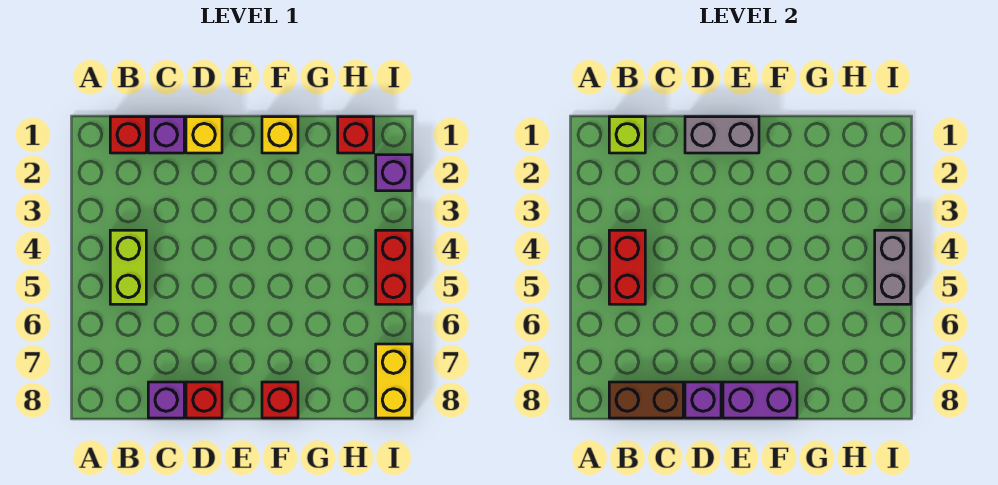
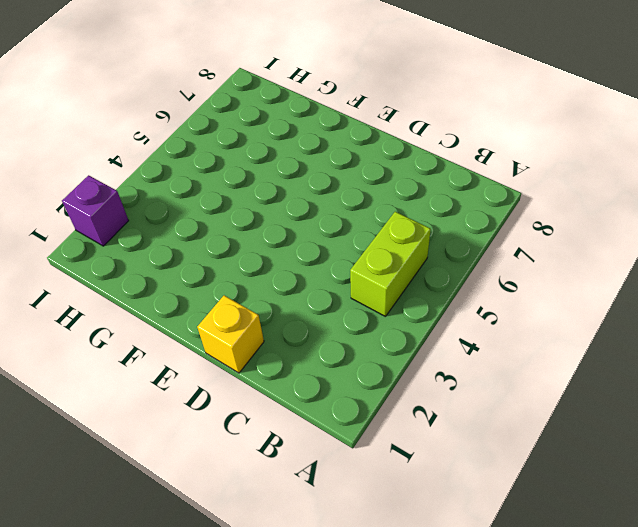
none -> red brick B1 level 1
none -> purple brick C1 level 1
none -> purple brick C8 level 1

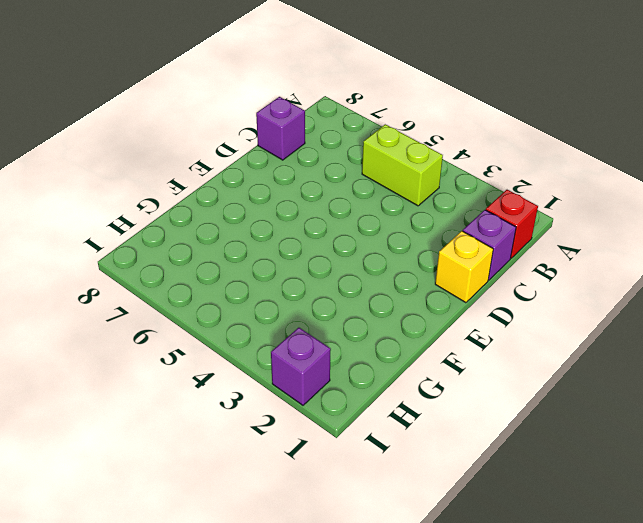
none -> red brick D8 level 1
none -> yellow brick F1 level 1
none -> red brick F8 level 1

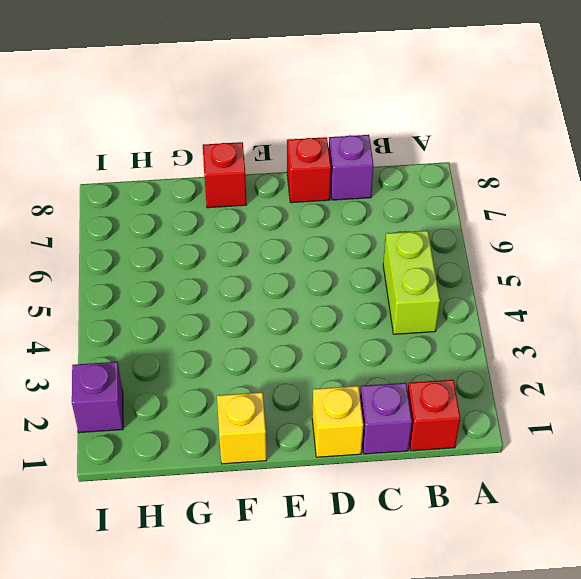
none -> red brick H1 level 1
none -> red brick I4:I5 level 1
none -> yellow brick I7:I8 level 1

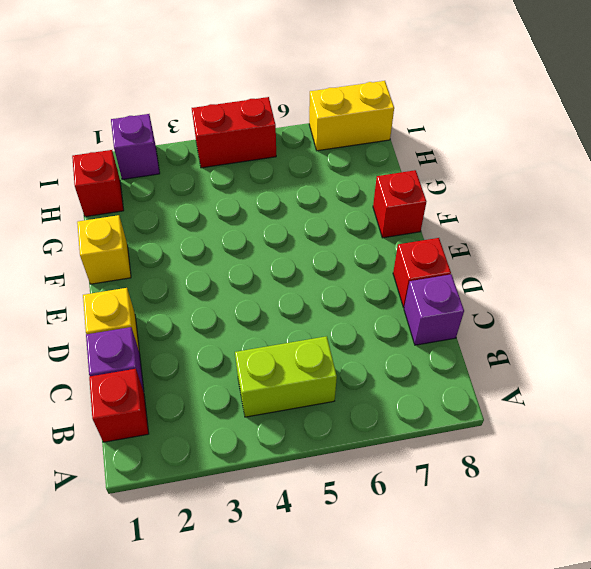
none -> lime brick B1 level 2
none -> red brick B4:B5 level 2
none -> brown brick B8:C8 level 2

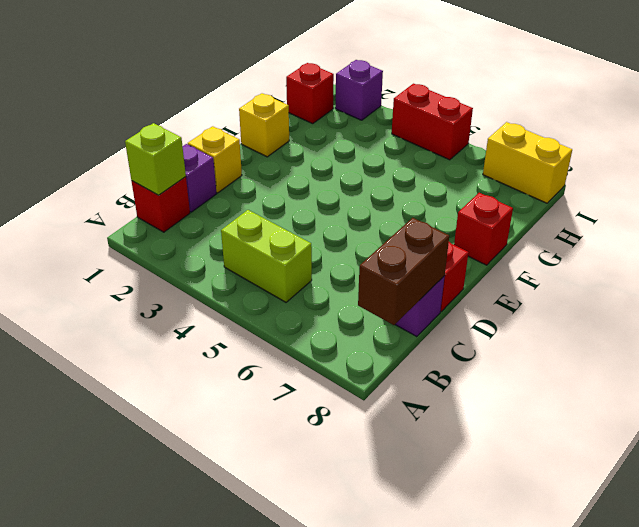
none -> red brick B4:B5 level 2
none -> grey brick D1:E1 level 2
none -> purple brick D8 level 2

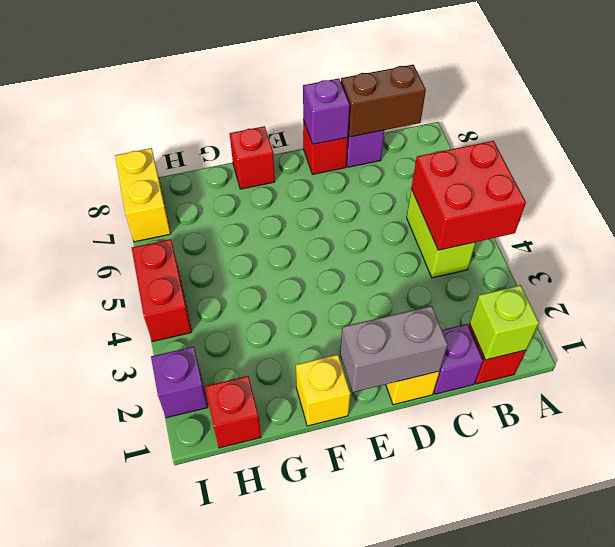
red brick A4:B5 level 2 -> red brick B4:B5 level 2
none -> purple brick E8:F8 level 2
none -> grey brick I4:I5 level 2

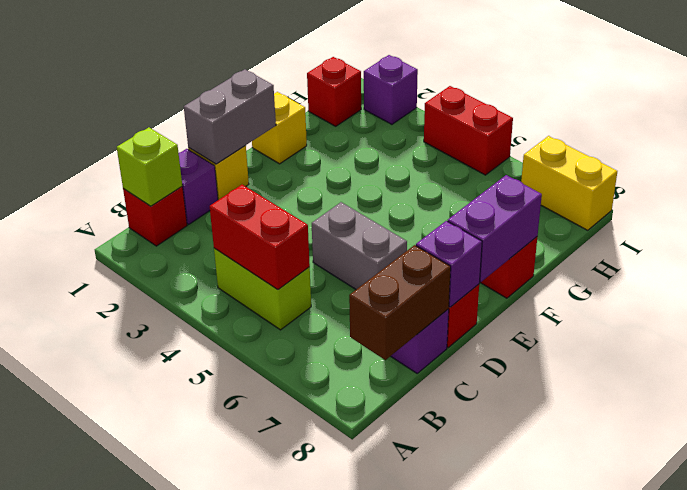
grey brick D5:D6 level 1 -> grey brick I4:I5 level 2

